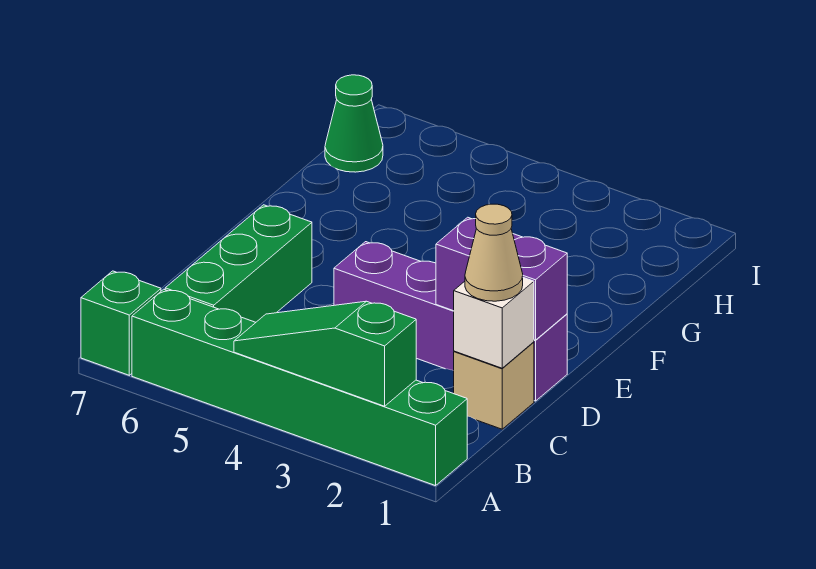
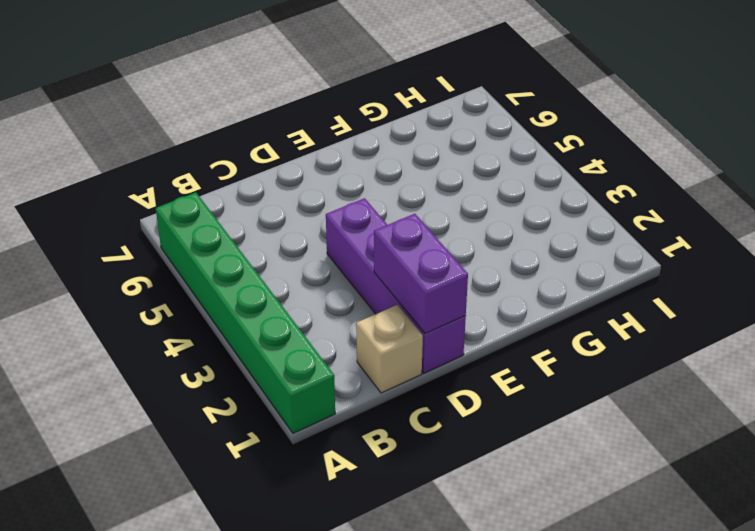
none -> green brick A7 level 1
none -> green brick B6:D6 level 1

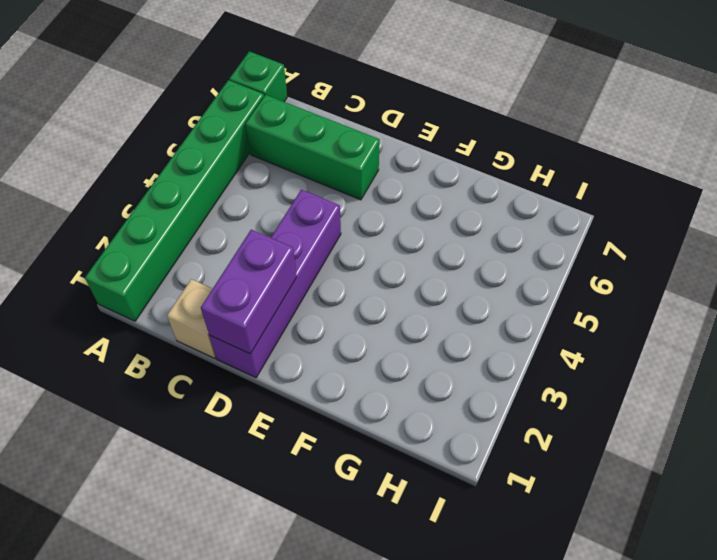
none -> green cone H7 level 1
none -> green slope A2:A4 level 2 top 2

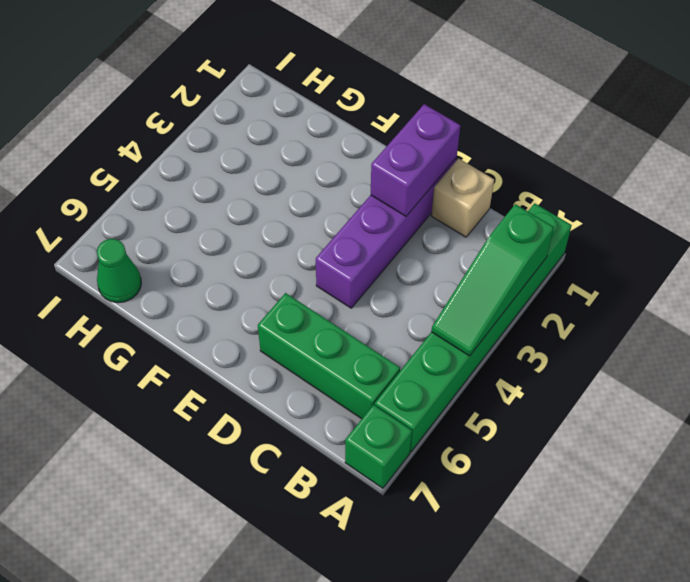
none -> white brick C1 level 2
none -> tan cone C1 level 3

